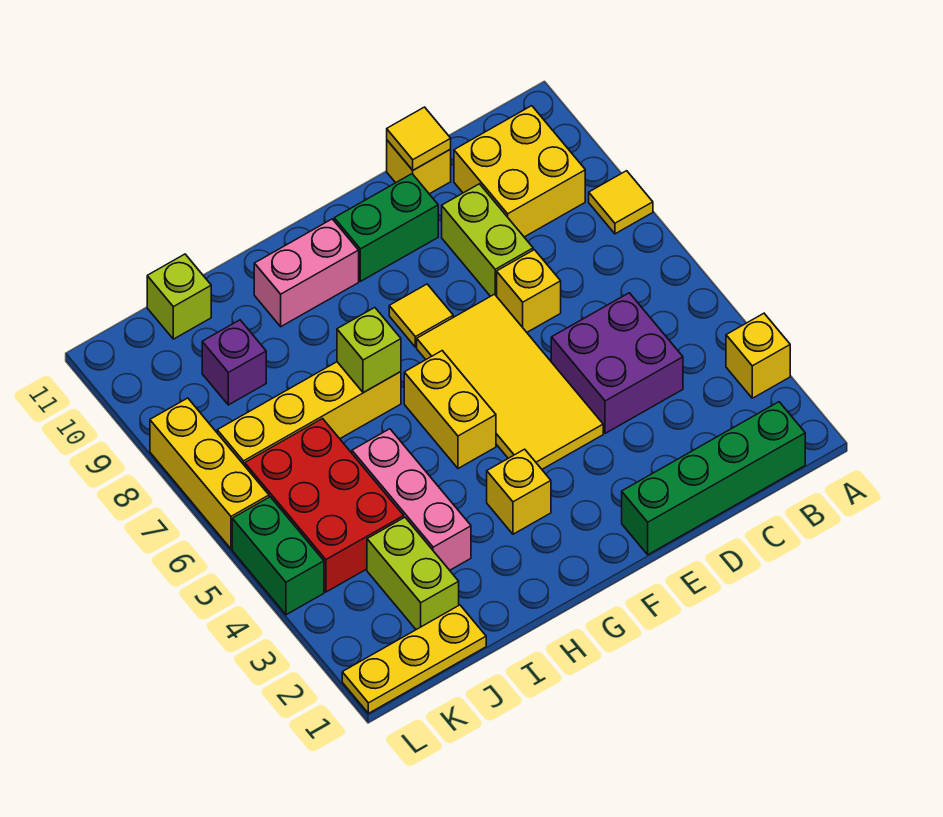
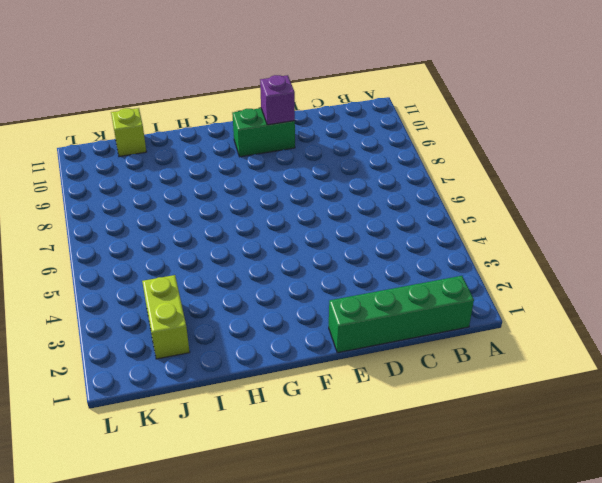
purple brick E10 level 2 -> purple brick J9 level 1
none -> yellow brick A3 level 1
none -> yellow tile A8 level 1
none -> yellow brick B9:C10 level 1

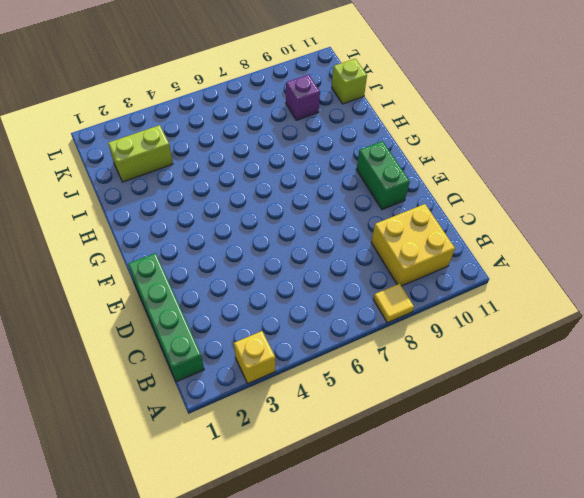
none -> purple brick C4:D5 level 1
none -> yellow brick D7 level 1
none -> lime brick D8:D9 level 1

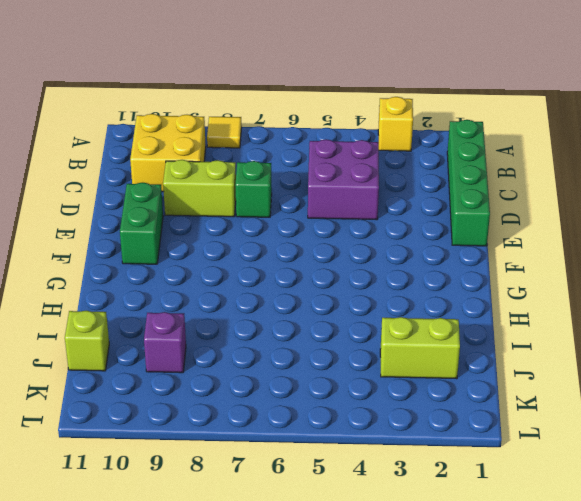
green brick D7 level 1 -> yellow brick D7 level 1
none -> yellow brick D11 level 1
none -> yellow tile E4:F7 level 1
none -> yellow tile F8 level 1

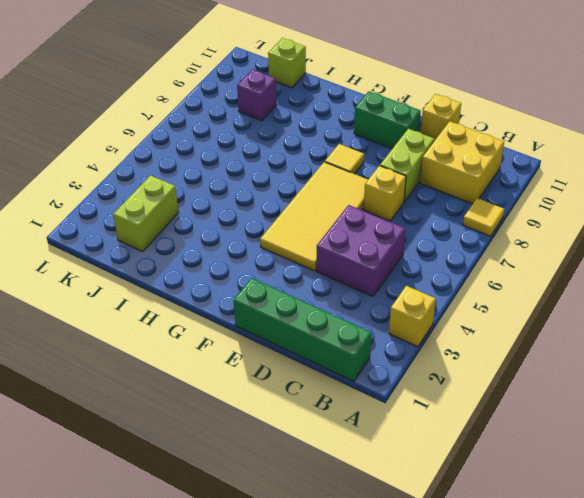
none -> yellow brick G3 level 1
none -> yellow brick G5:G6 level 1
none -> pink brick G10:H10 level 1

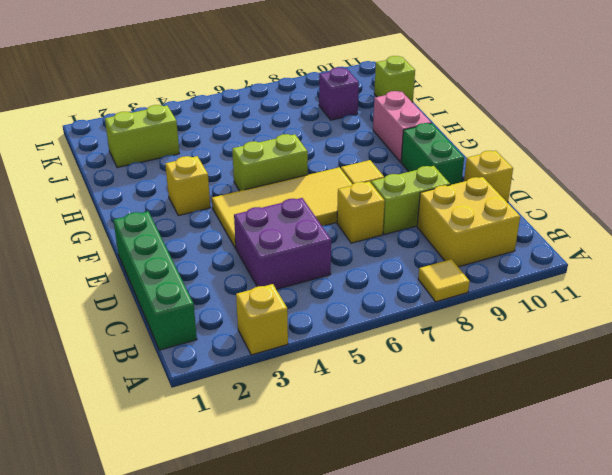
lime brick G5:G6 level 1 -> yellow brick G5:G6 level 1
none -> yellow brick H7:K7 level 1
none -> pink brick I3:I5 level 1
none -> yellow plate J1:L1 level 1

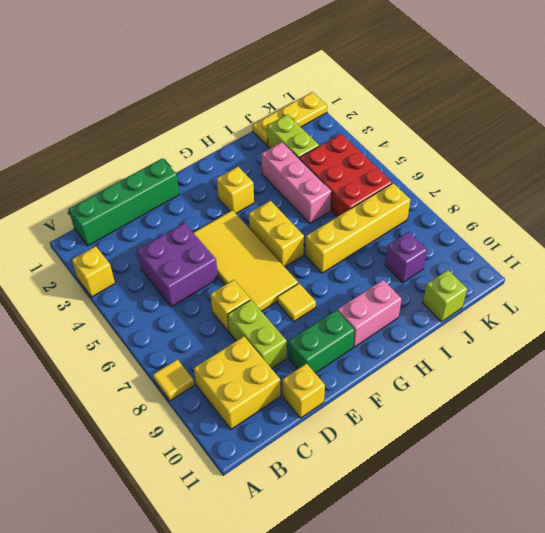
none -> green brick L4:L5 level 1
none -> yellow brick L6:L8 level 1
none -> yellow tile D11 level 2

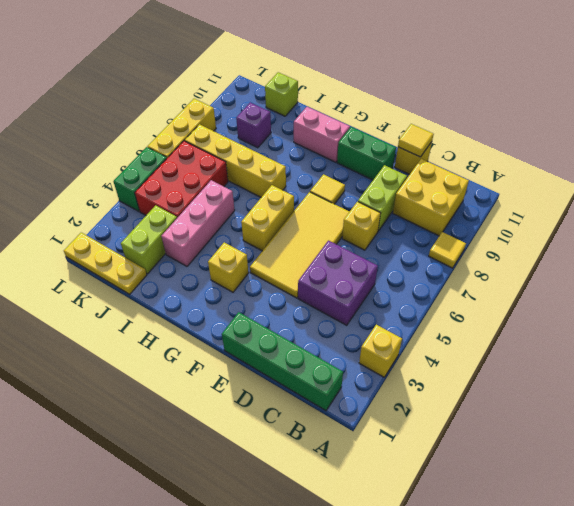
none -> lime brick H7 level 2

